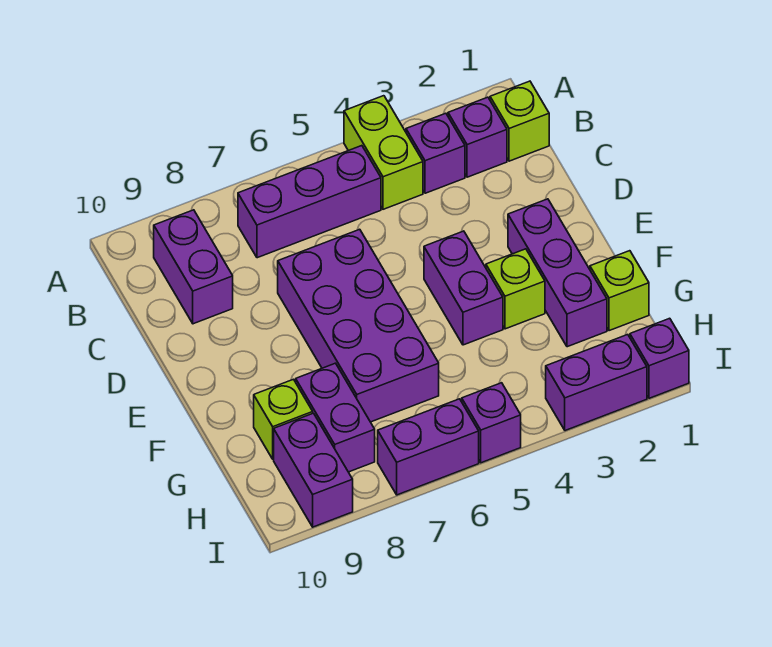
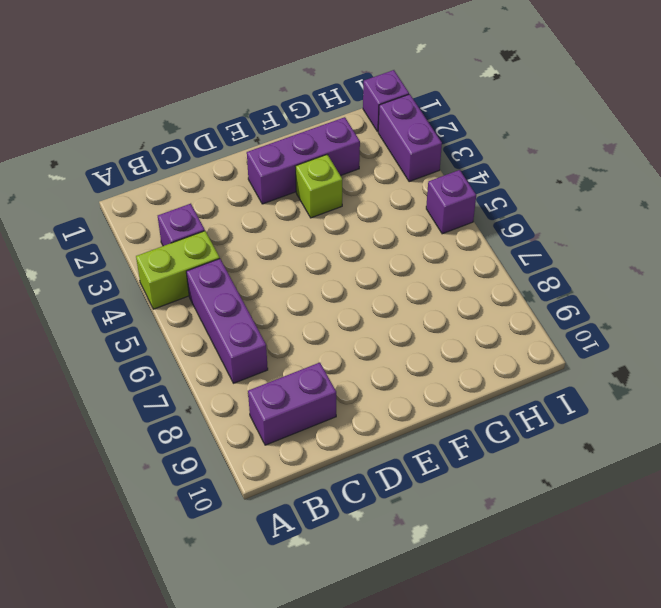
none -> lime brick B1 level 1
none -> purple brick B2 level 1
none -> purple brick D6:G7 level 1

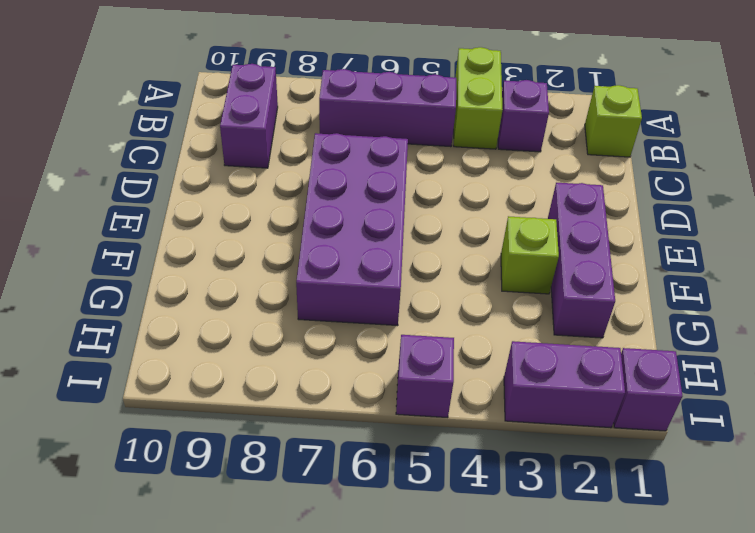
none -> purple brick B2 level 1
none -> purple brick E4:F4 level 1
none -> lime brick G1 level 1

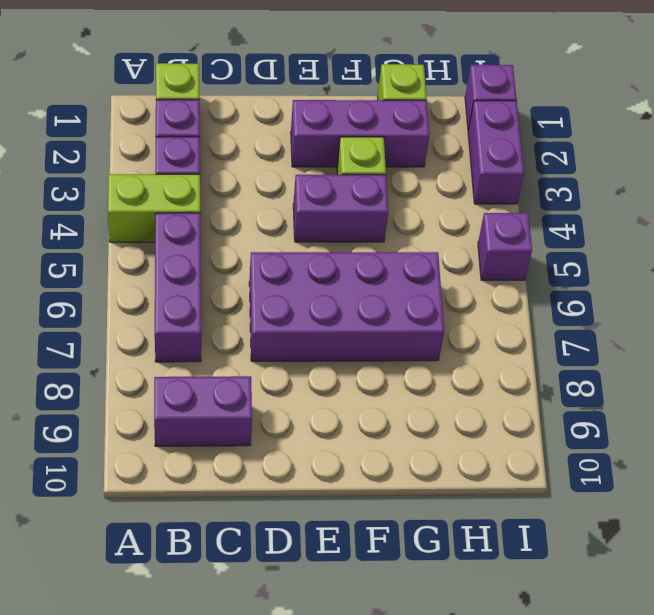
none -> purple brick G8:H8 level 1
none -> lime brick G9 level 1
none -> purple brick H9:I9 level 1

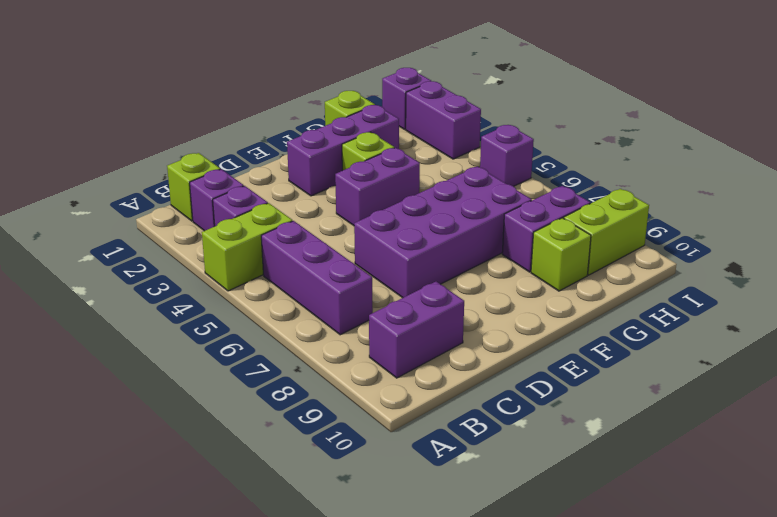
lime brick H9:I9 level 1 -> purple brick H9:I9 level 1
none -> purple brick I6:I7 level 1

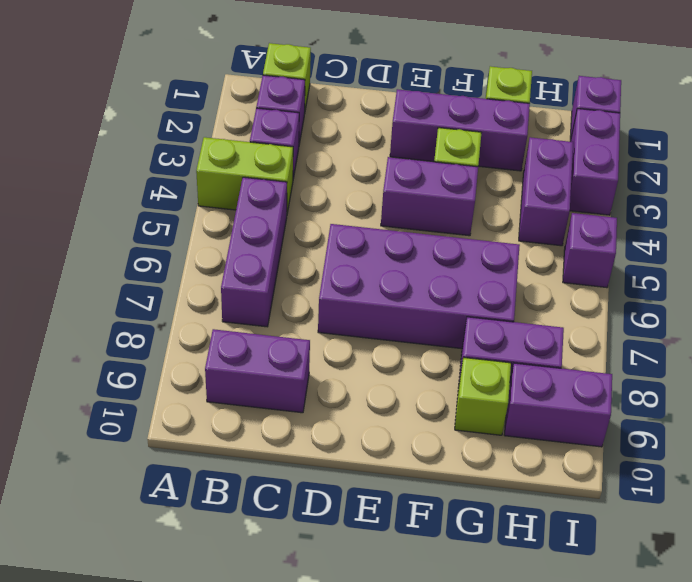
purple brick H3:H4 level 1 -> purple brick I6:I7 level 1

